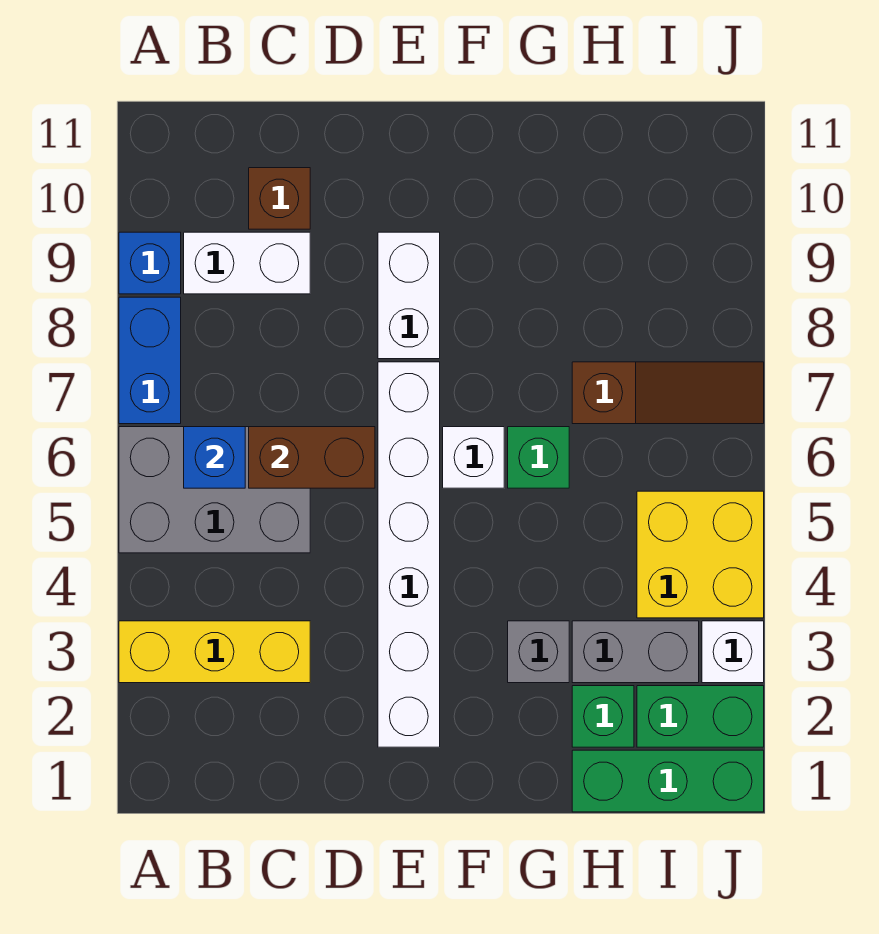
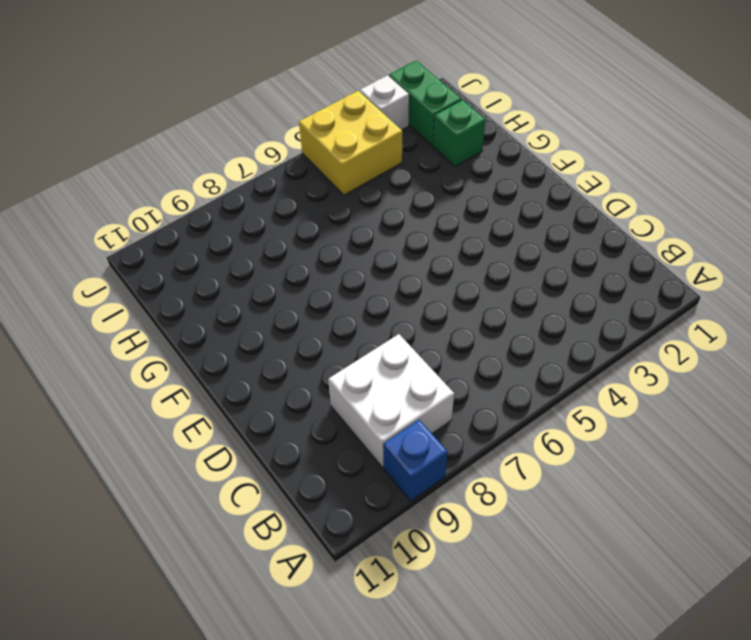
white brick B8:C9 level 1 -> white brick B9:C9 level 1
none -> yellow brick A3:C3 level 1
none -> grey brick A5:C6 level 1
none -> blue brick A7:A8 level 1

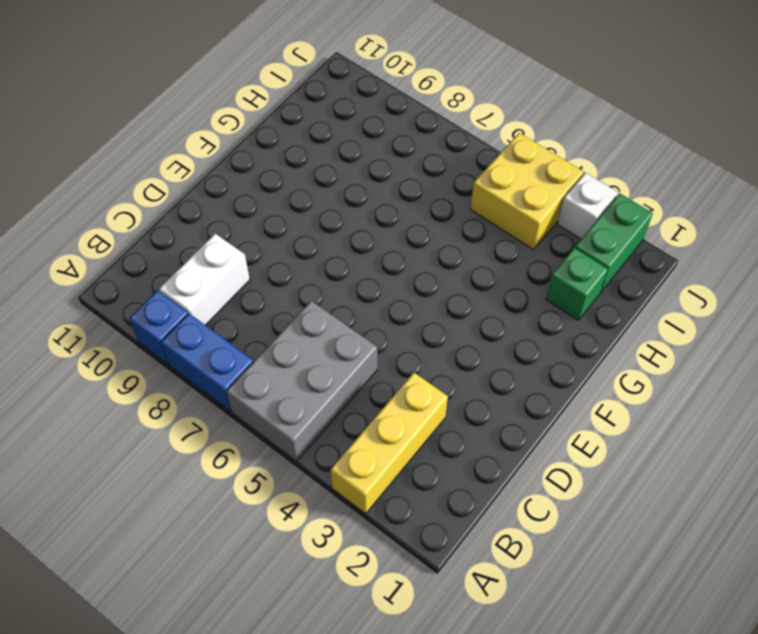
none -> brown brick C10 level 1
none -> white brick E2:E7 level 1
none -> white brick E8:E9 level 1

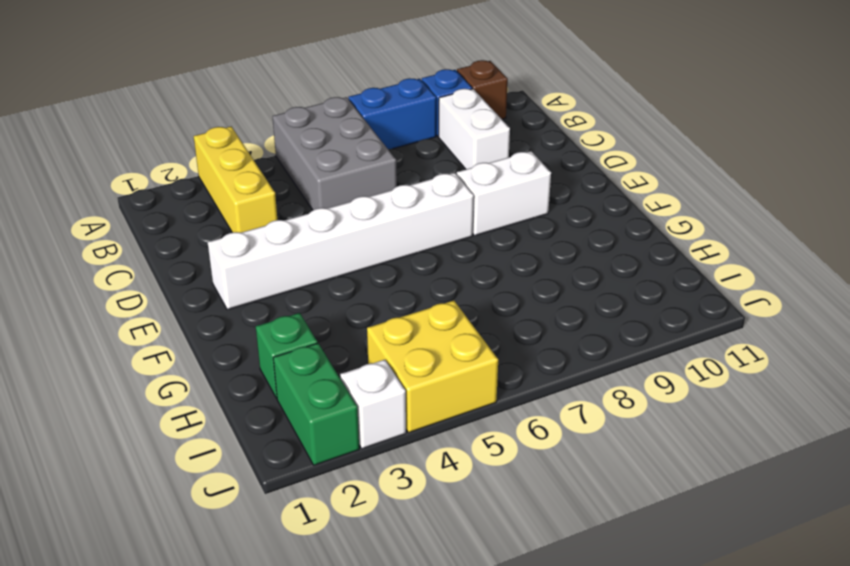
brown brick A10 level 1 -> brown brick C10 level 1
none -> white brick F6 level 1
none -> grey brick G3 level 1
none -> green brick G6 level 1

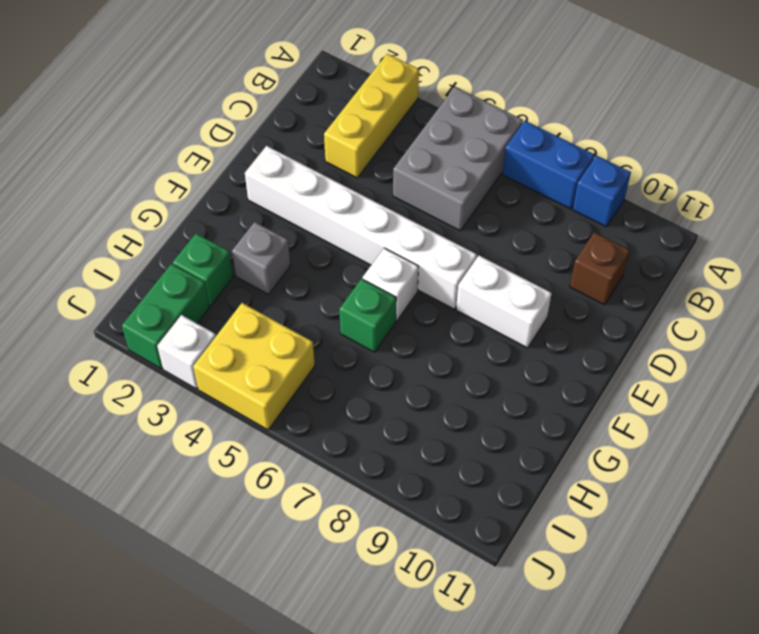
none -> white brick B9:C9 level 1
none -> green brick H1:J1 level 1
none -> grey brick H3:I3 level 1

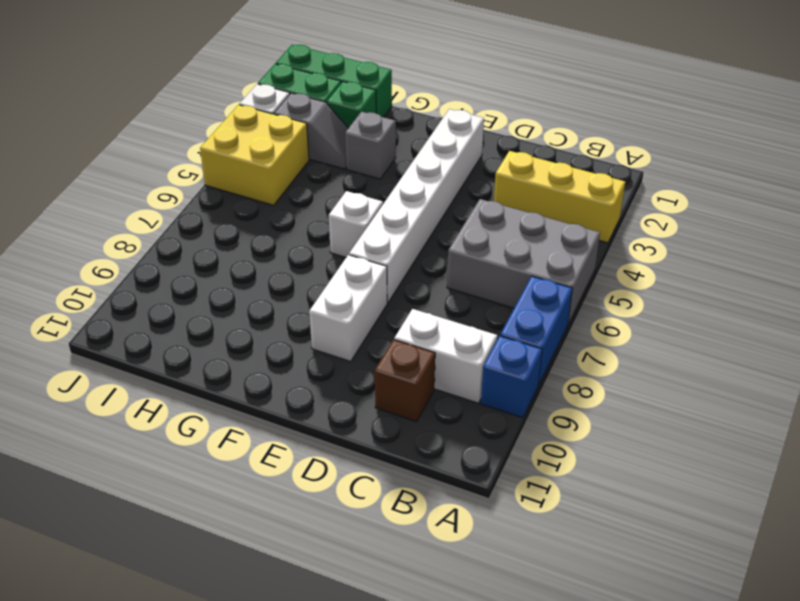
grey slope H3:I3 level 1 top I -> grey brick H3:I3 level 1
none -> green brick G6 level 1
none -> brown slope H7:J7 level 1 top H
none -> blue brick B6 level 2

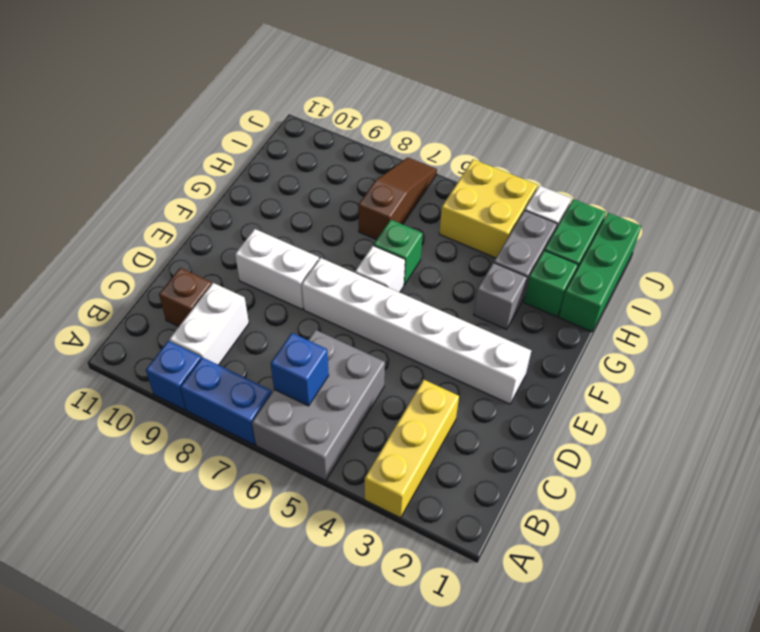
none -> brown brick C6:D6 level 2

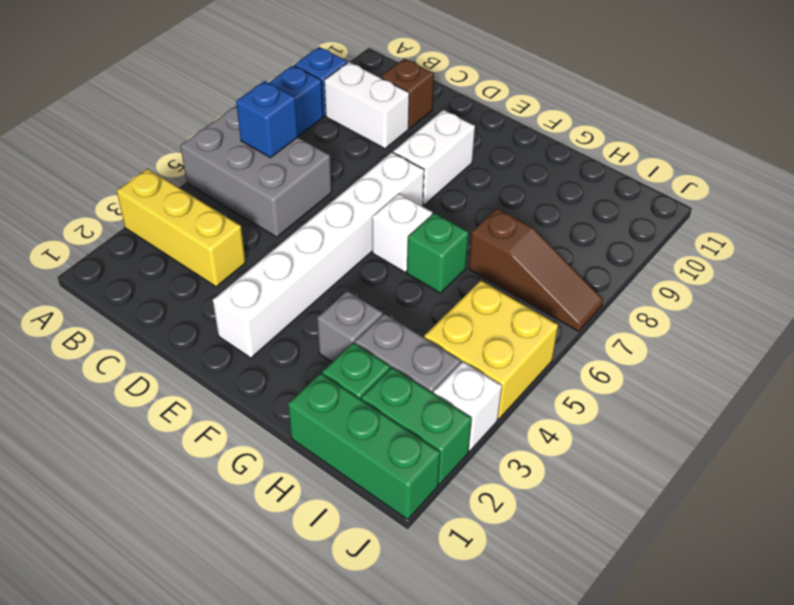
none -> brown brick C6:D6 level 2

